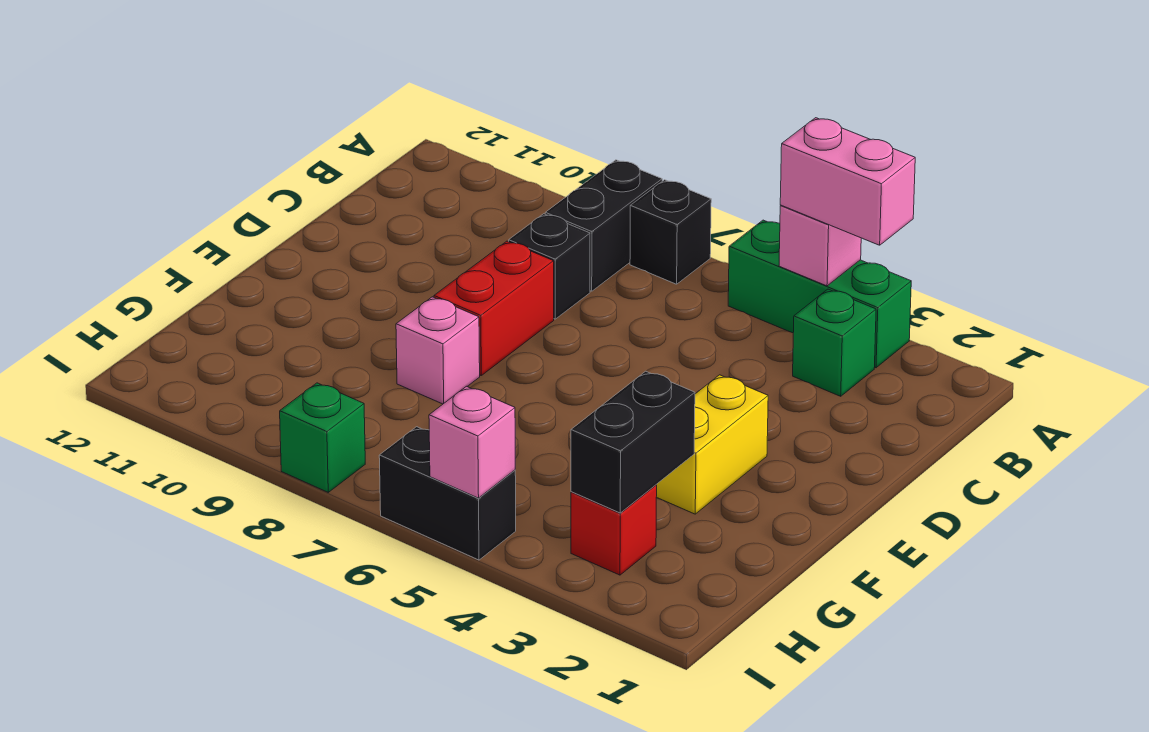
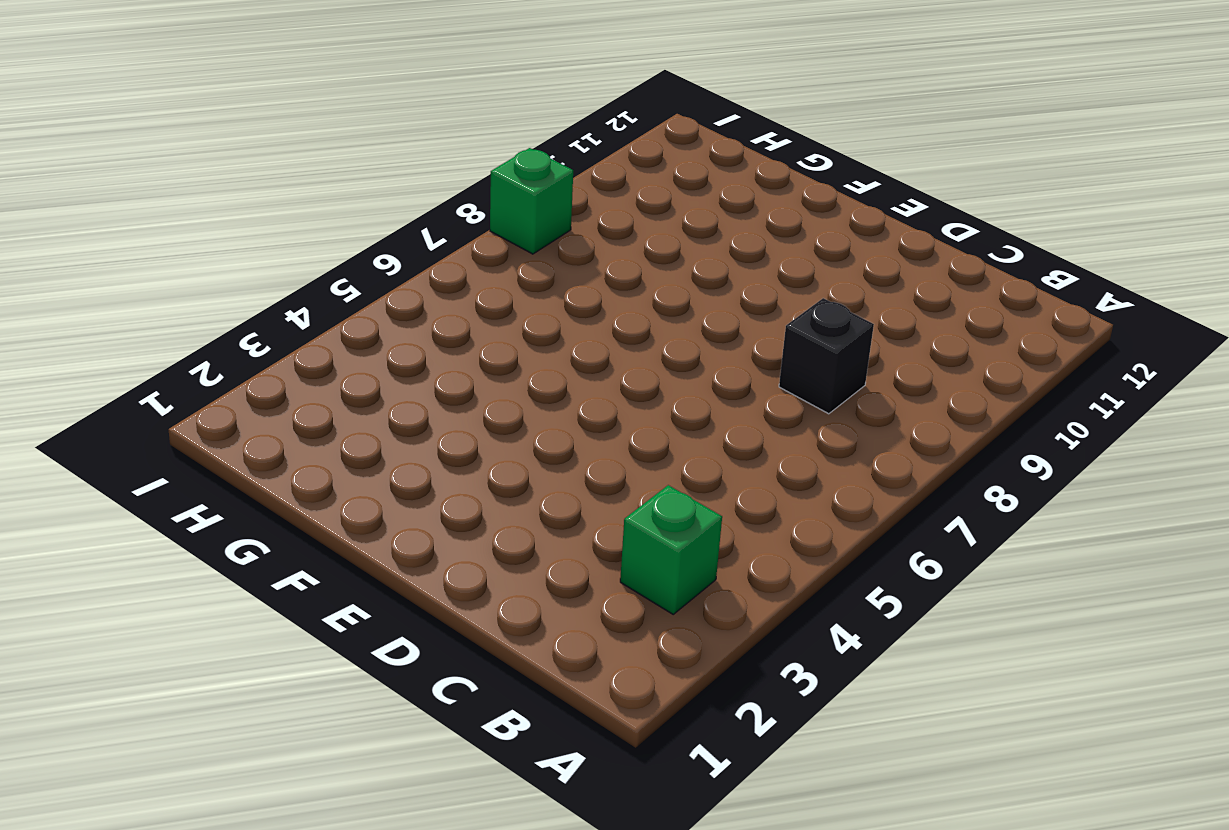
none -> green brick A3:A5 level 1
none -> black brick A7 level 1
none -> black brick A8:B8 level 1

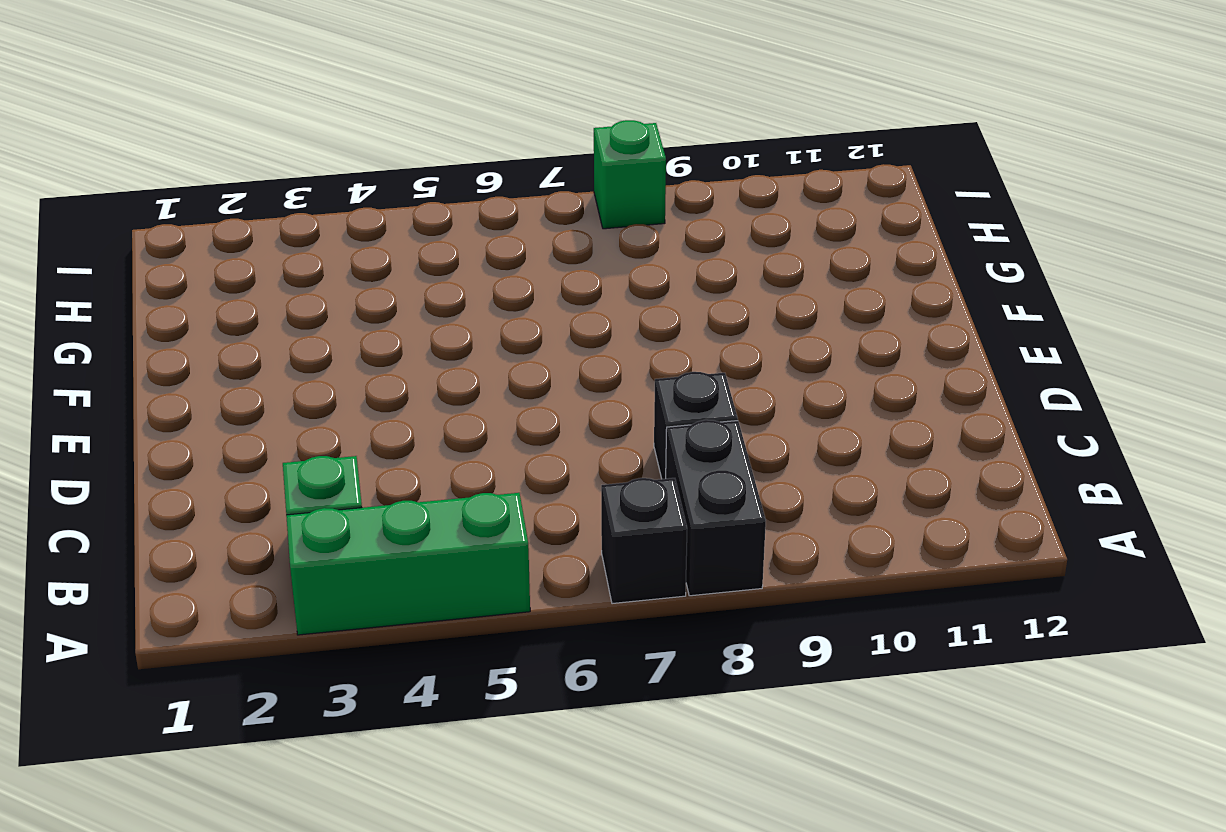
none -> red brick D8:E8 level 1
none -> yellow brick E3:F3 level 1
none -> pink brick F8 level 1

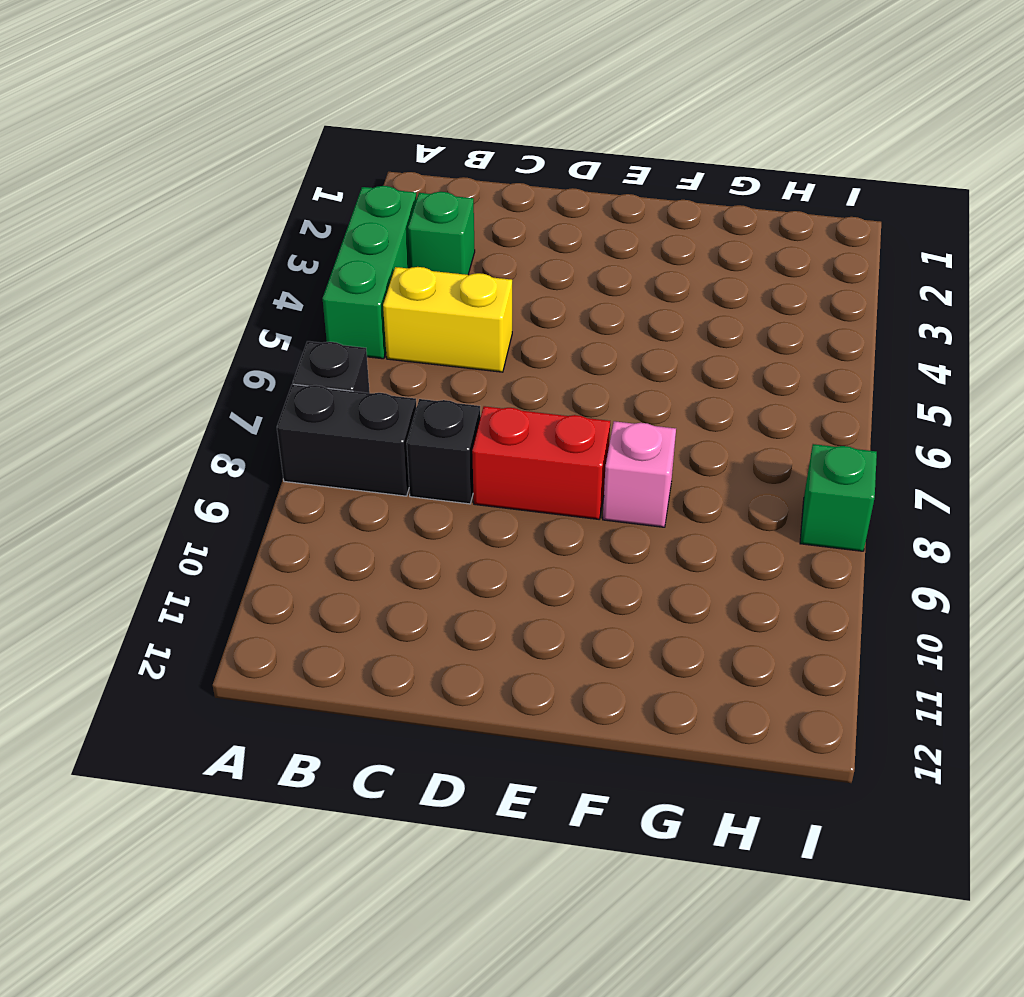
yellow brick B5:C5 level 1 -> yellow brick E3:F3 level 1
none -> red brick H3 level 1
none -> black brick I5:I6 level 1
none -> pink brick A4 level 2

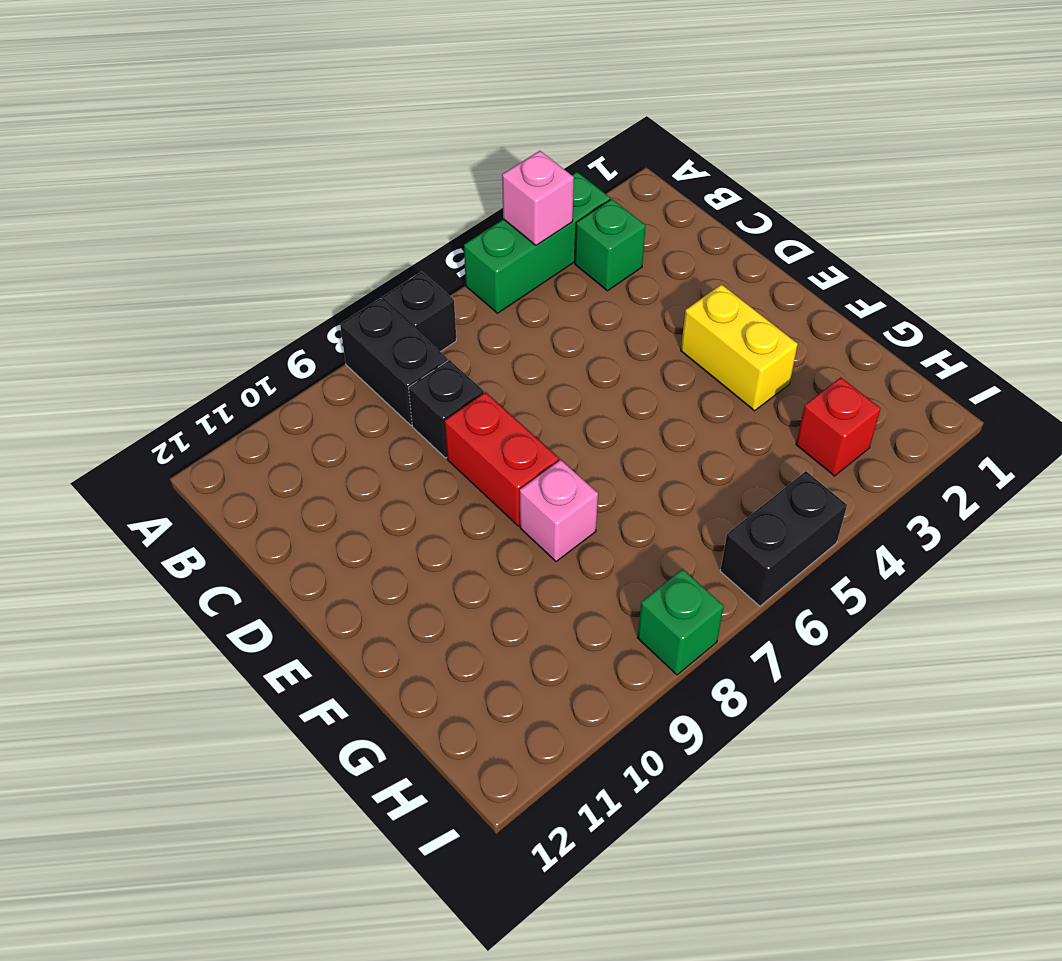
none -> black brick G3:H3 level 2
none -> pink brick I5 level 2
none -> pink brick A3:A4 level 3

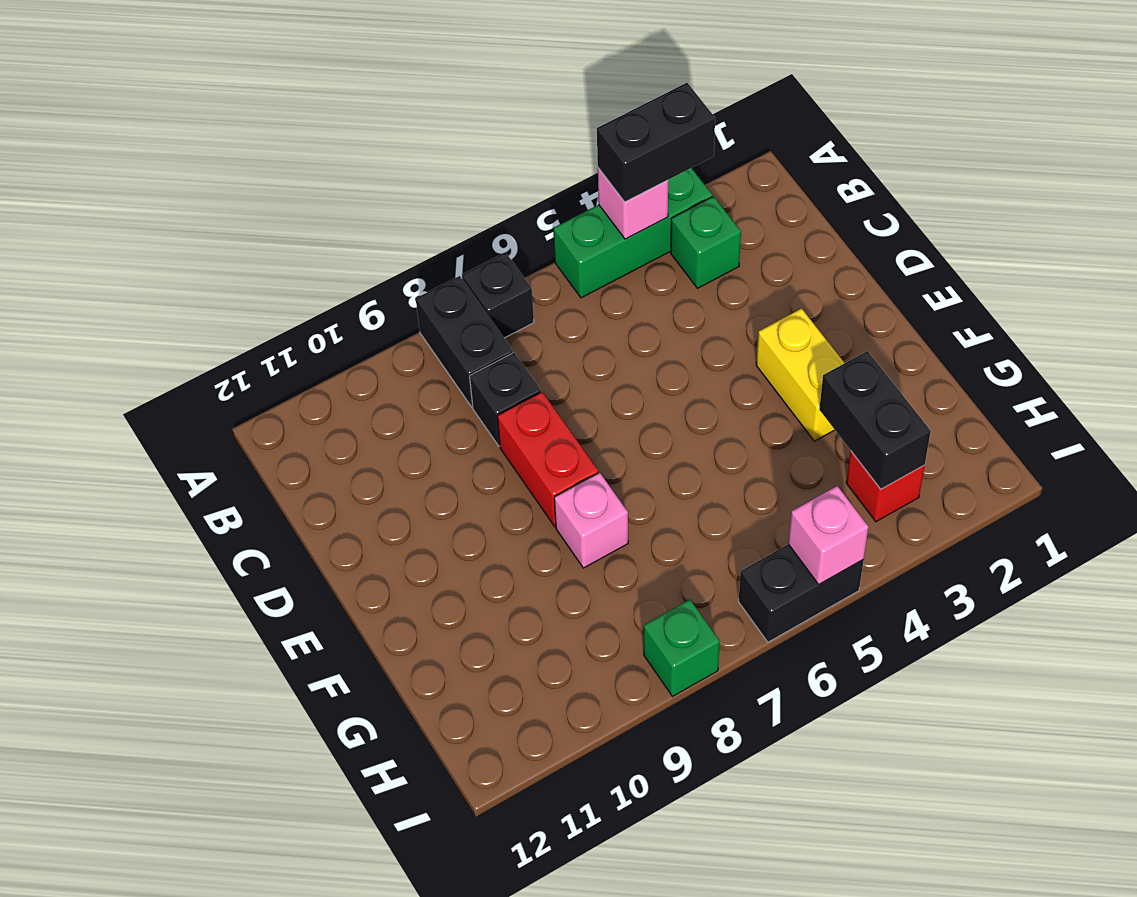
black brick A3:A4 level 3 -> pink brick A3:A4 level 3

